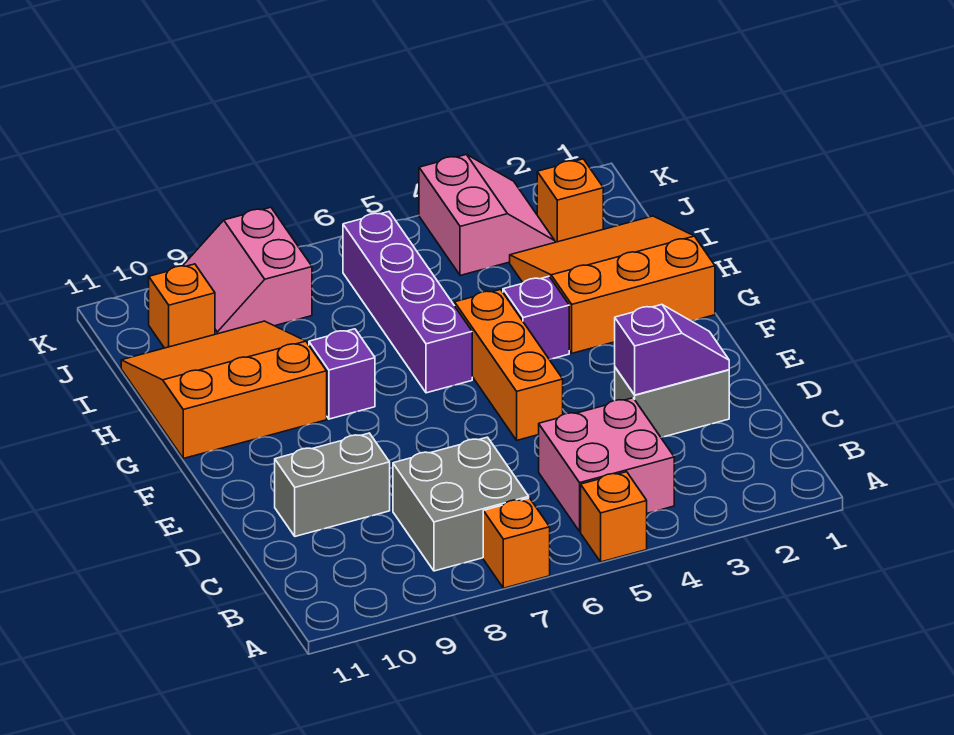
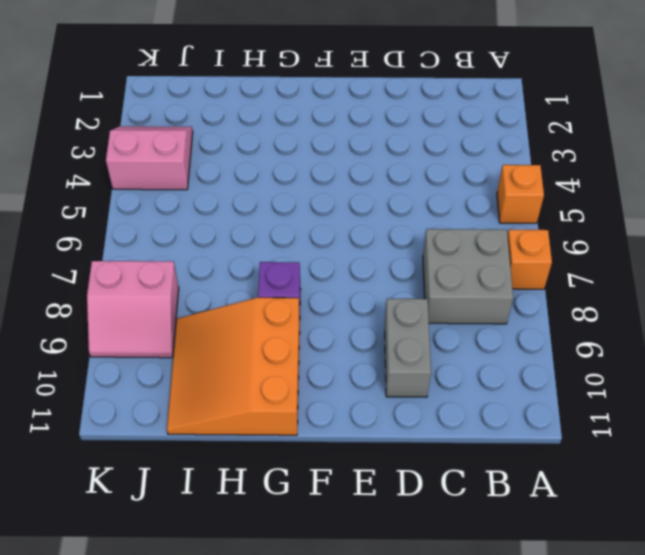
none -> pink brick B4:C5 level 1
none -> grey brick D2:D3 level 1
none -> orange brick E5:G5 level 1

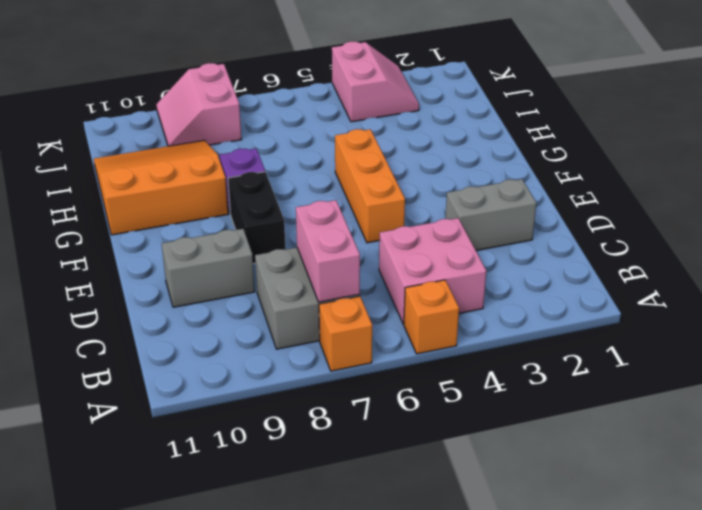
pink brick B7:C7 level 2 -> none
black brick E8:F8 level 1 -> none
none -> orange slope G1:I3 level 1 top G
none -> purple brick G4 level 1
none -> purple brick G6:J6 level 1

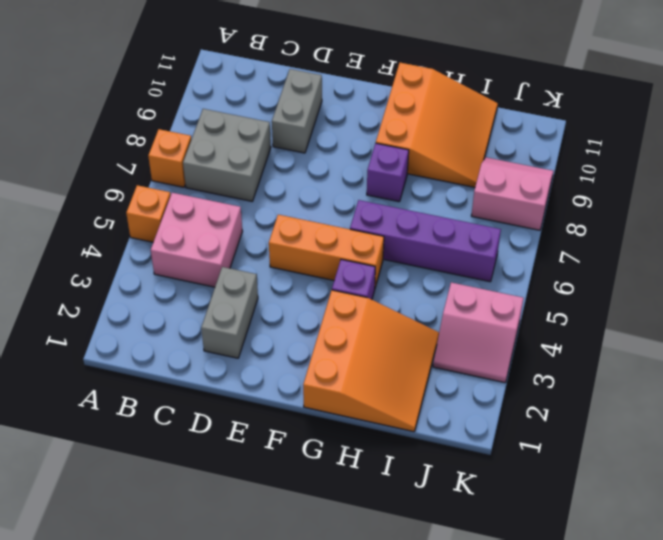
none -> orange brick J2 level 1
none -> orange brick J10 level 1
none -> purple slope D2:D3 level 2 top 3

